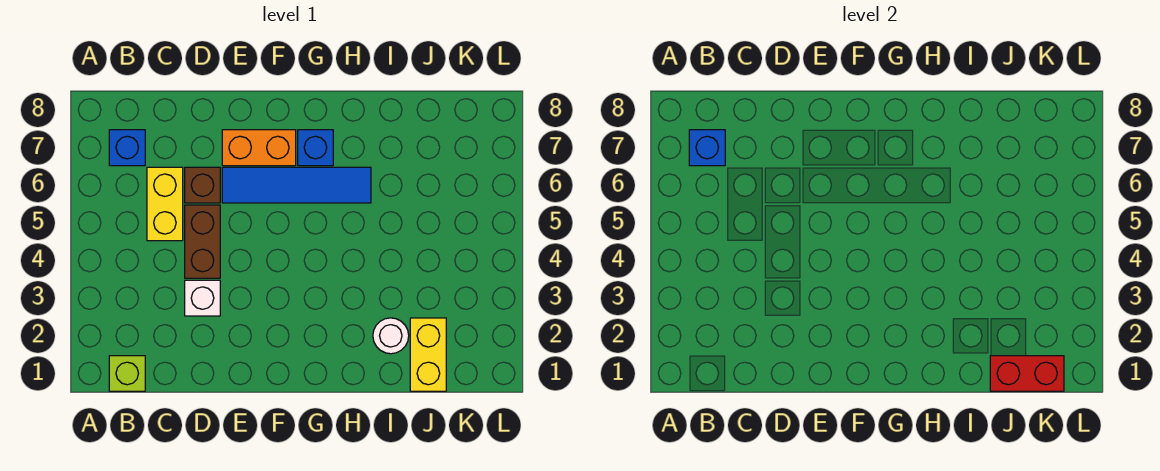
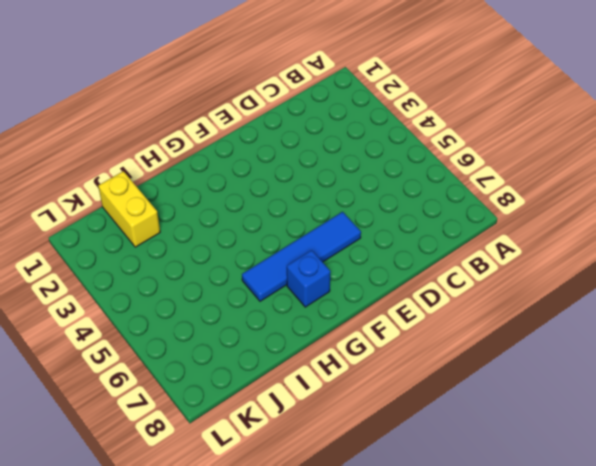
none -> lime brick B1 level 1
none -> blue brick B7 level 1
none -> yellow brick C5:C6 level 1

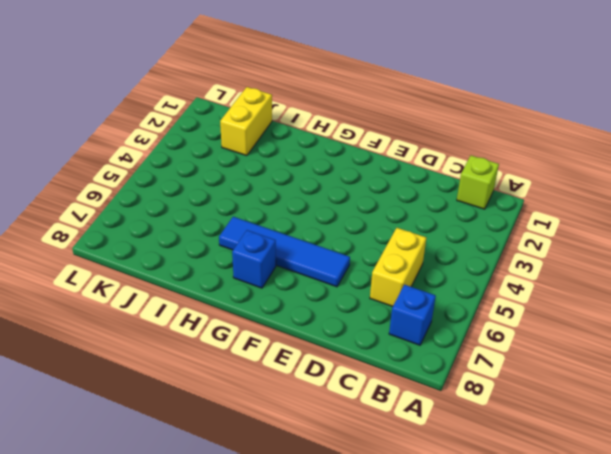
none -> white brick D3 level 1
none -> brown brick D4:D5 level 1
none -> brown brick D6 level 1

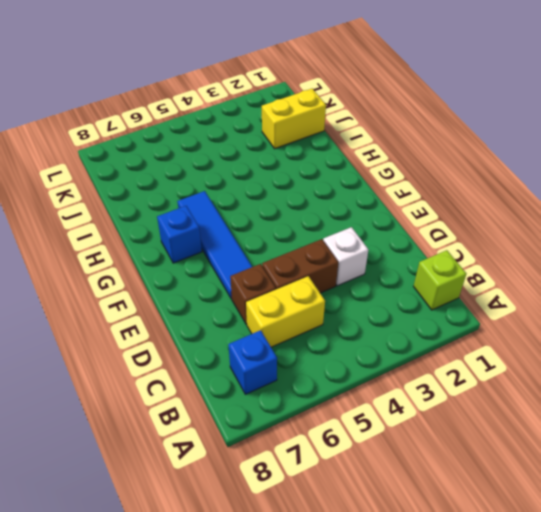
none -> orange brick E7:F7 level 1
none -> white round brick I2 level 1
none -> blue brick B7 level 2

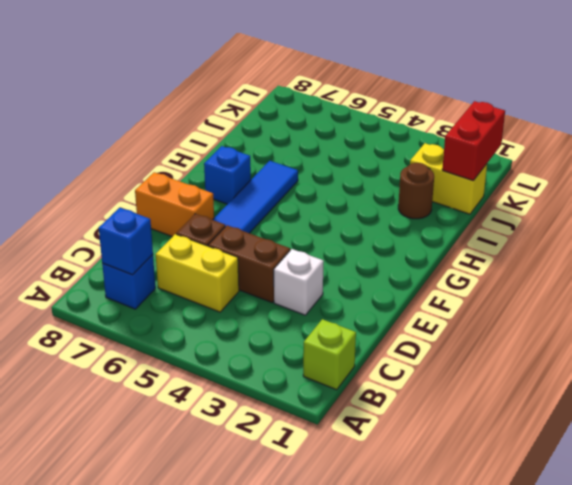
orange brick E7:E8 level 1 -> orange brick E7:F7 level 1
brown round brick I2 level 1 -> white round brick I2 level 1

